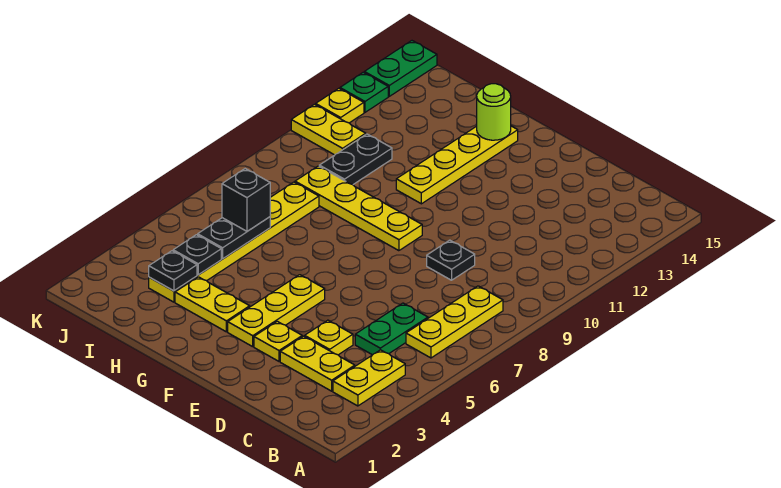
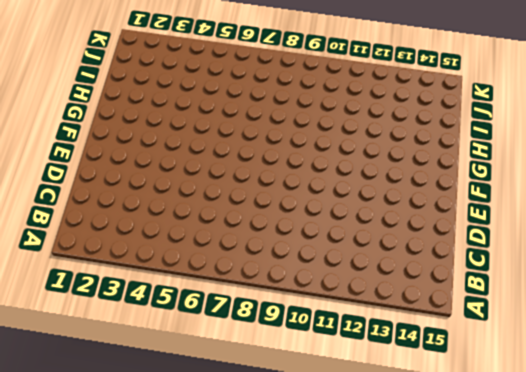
none -> yellow plate B3:B4 level 1
none -> yellow plate B6:B8 level 1
none -> yellow plate C3:D3 level 1

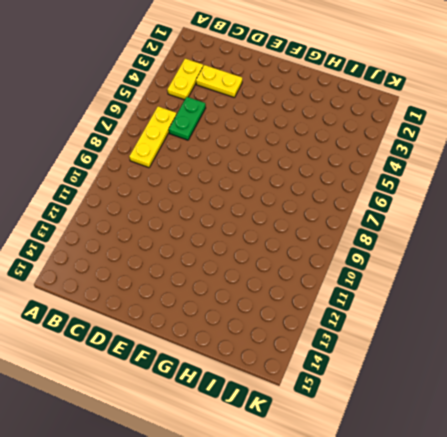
none -> yellow plate D4 level 1
none -> black plate D9 level 1
none -> yellow plate E3 level 1

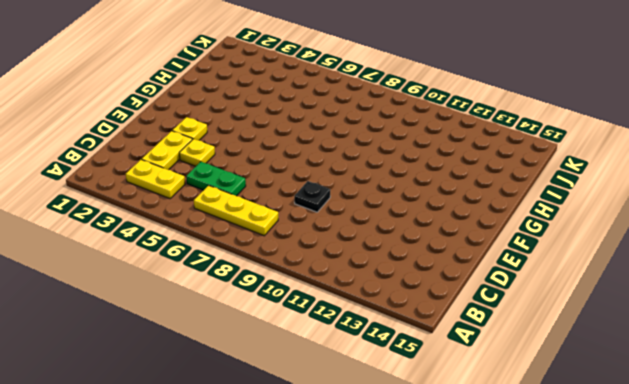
none -> yellow plate F3:F5 level 1
none -> yellow plate F9:I9 level 1
none -> yellow plate G3:H3 level 1

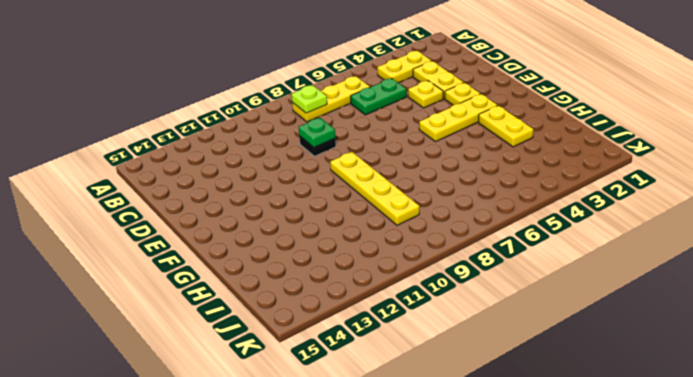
lime plate B8 level 2 -> none
green plate D9 level 2 -> green plate K13 level 1
none -> yellow plate G11:G14 level 1
none -> yellow plate I3:I8 level 1
none -> black plate I10:I11 level 1

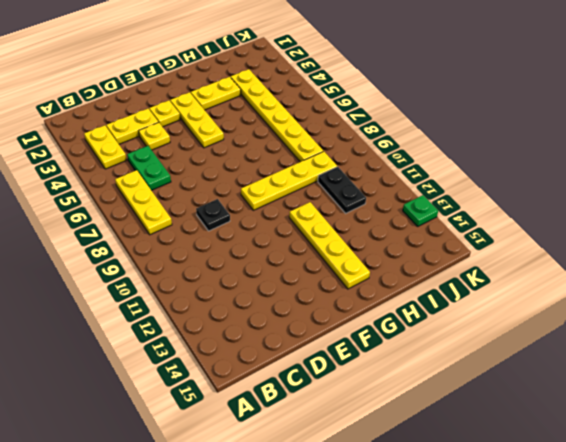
none -> yellow plate J11:K11 level 1
none -> yellow plate K12 level 1
none -> green plate K14:K15 level 1

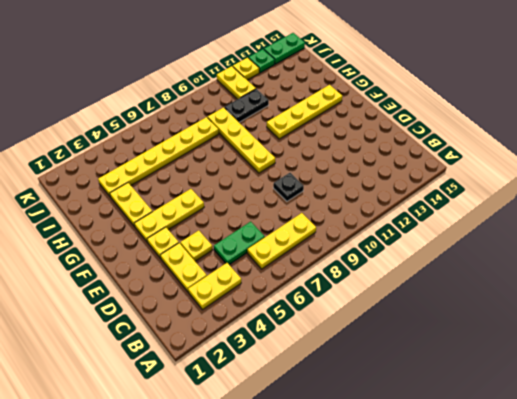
none -> lime round brick G14 level 2
none -> black plate I3 level 2
none -> black plate I4 level 2

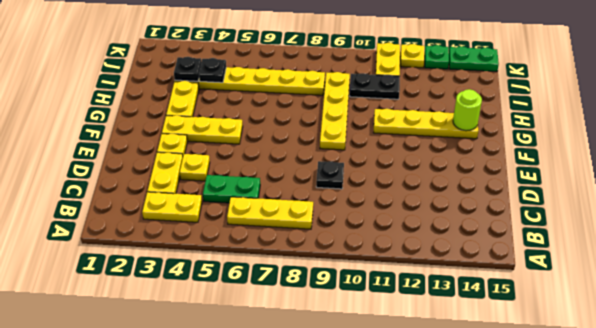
none -> black plate I5:I6 level 2
none -> black brick I6 level 3

